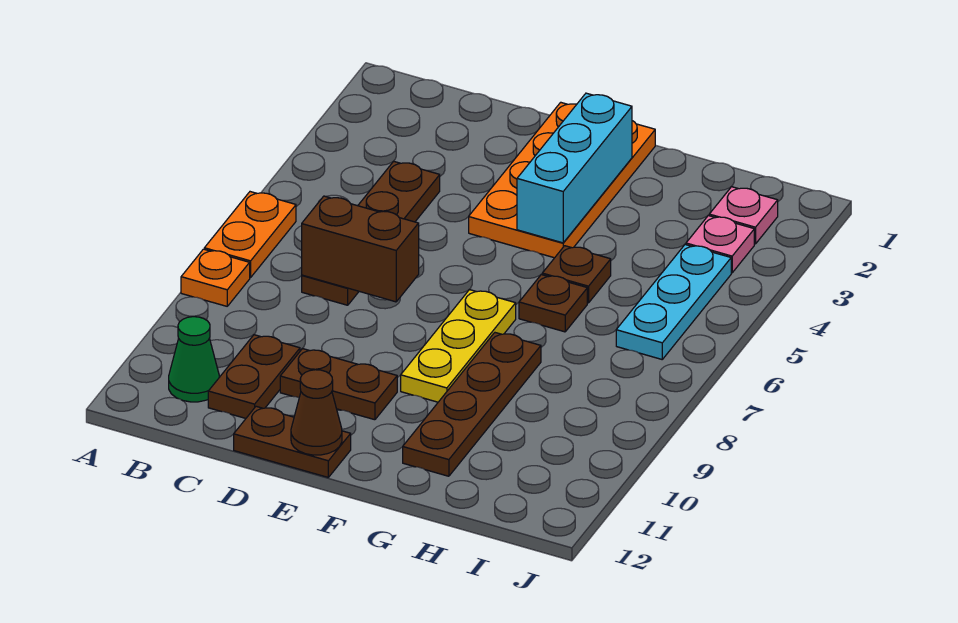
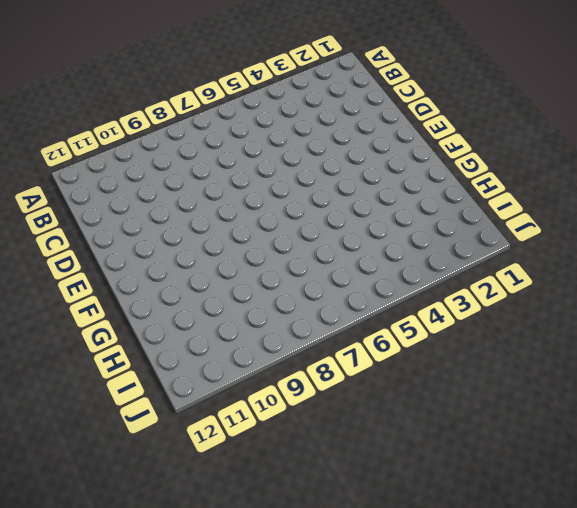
none -> orange plate A6:A7 level 1
none -> orange plate A8 level 1
none -> green cone B11 level 1

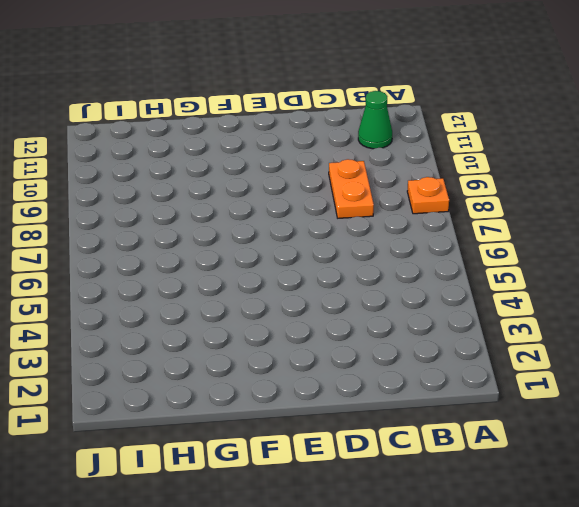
orange plate C8:C9 level 1 -> orange plate A6:A7 level 1
none -> brown plate C4:C7 level 1
none -> brown plate C10:C11 level 1
none -> brown plate D10:E10 level 1

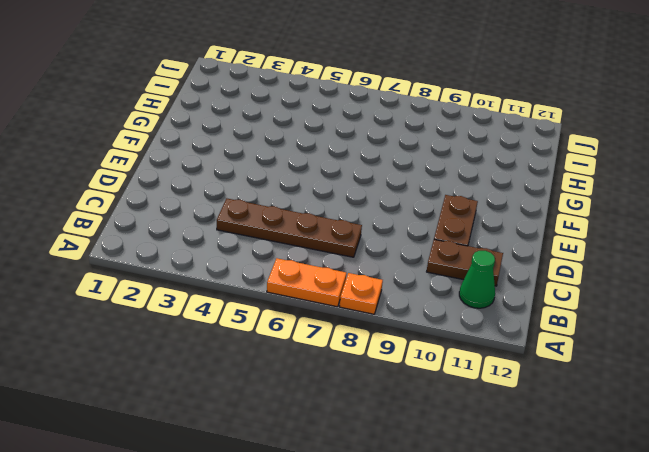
none -> brown plate D12:E12 level 1
none -> orange plate E1:F4 level 1
none -> yellow plate F7:F9 level 1

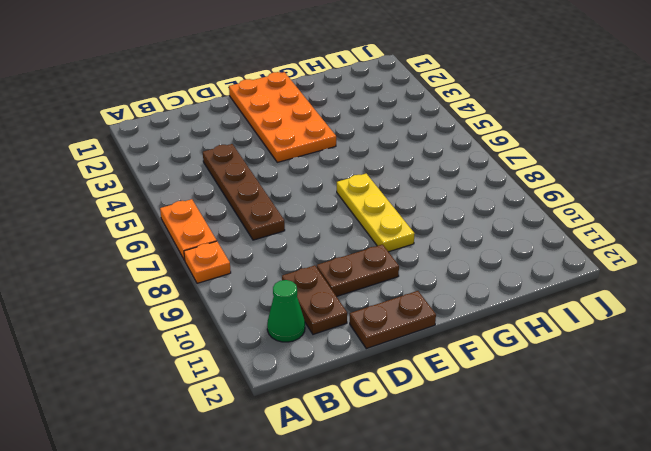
none -> brown plate G5 level 1
none -> brown plate G6 level 1
none -> brown plate G8:G11 level 1

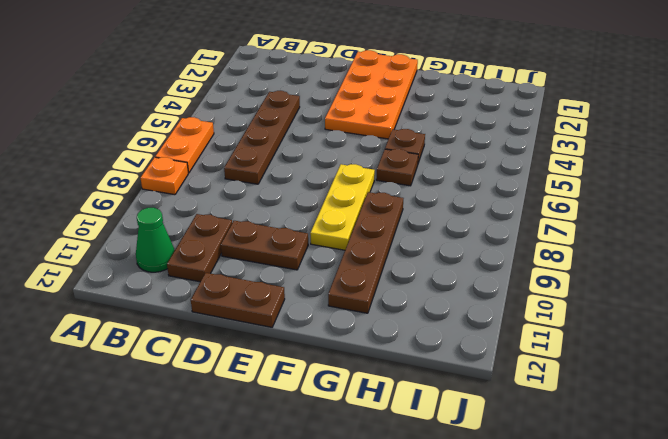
none -> pink plate I2 level 1
none -> pink plate I3 level 1
none -> cyan plate I4:I6 level 1

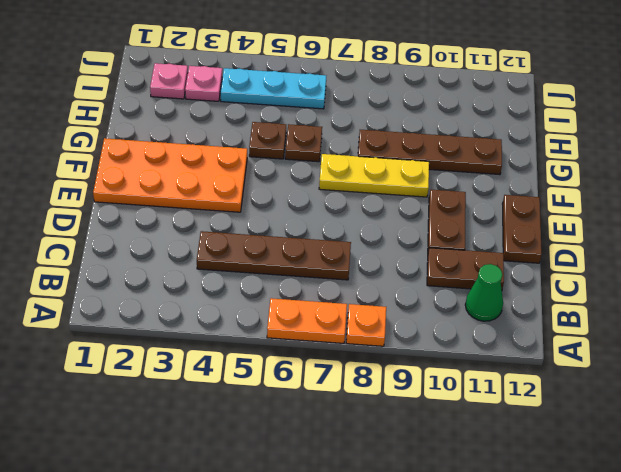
none -> brown brick C7:D7 level 2
none -> brown cone E12 level 2
none -> cyan brick F2:F4 level 2

